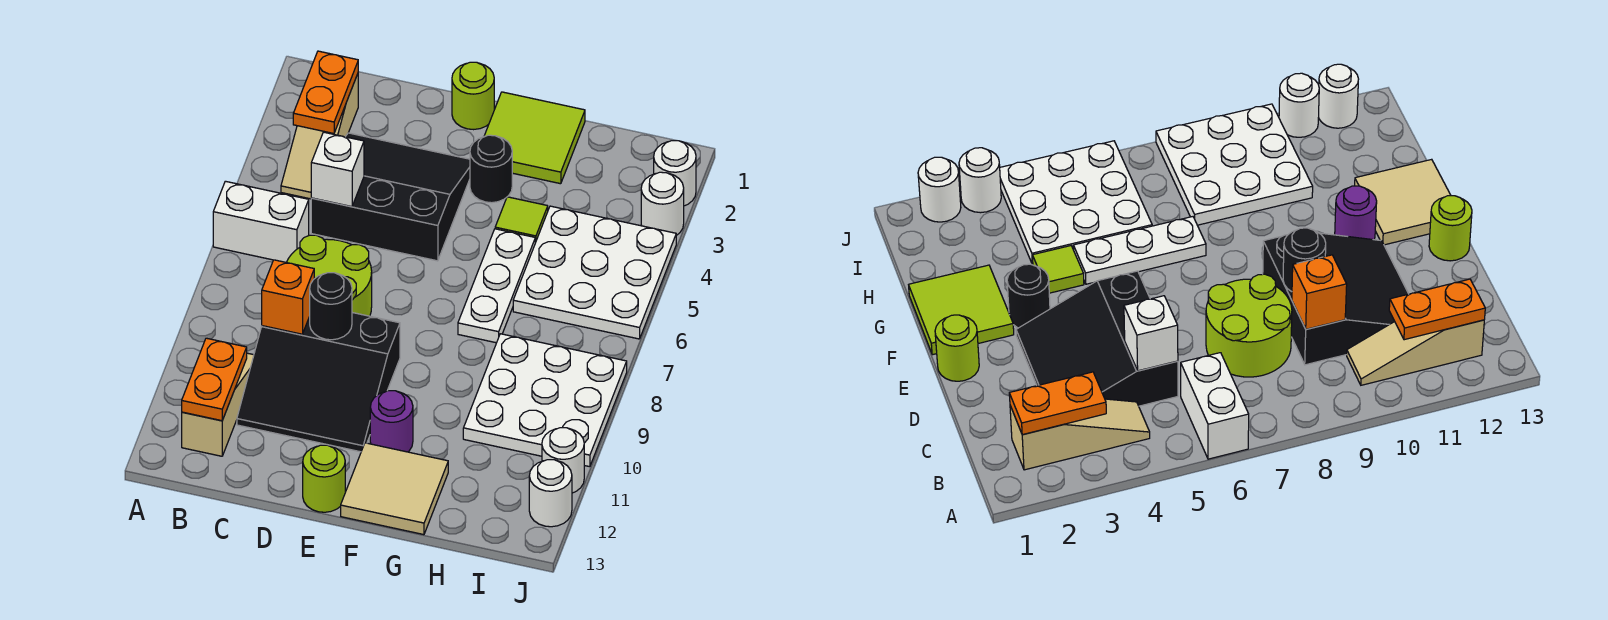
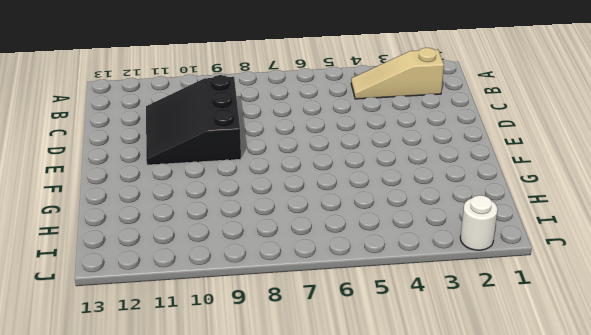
none -> white brick A6:B6 level 1
none -> tan slope B10:B12 level 1 top 12
none -> black slope C3:E5 level 1 top 5

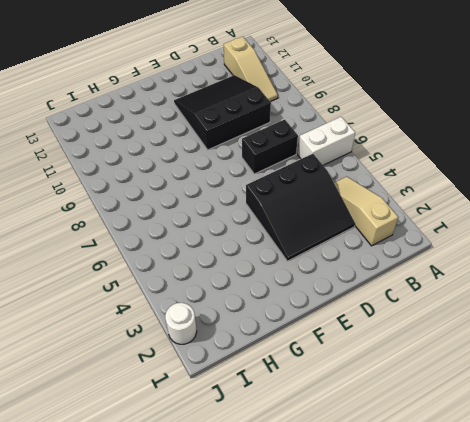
black brick C7:D7 level 1 -> lime round brick C7:D8 level 1
none -> lime round brick E1 level 1
none -> lime round brick E13 level 1
none -> lime tile F1:G2 level 1

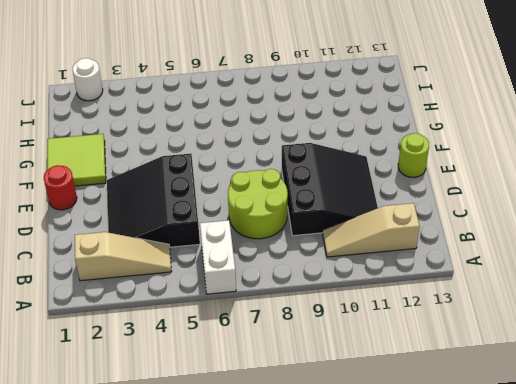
red round brick E1 level 1 -> lime round brick E1 level 1
none -> black round brick F3 level 1
none -> purple round brick F11 level 1
none -> tan tile F12:G13 level 1

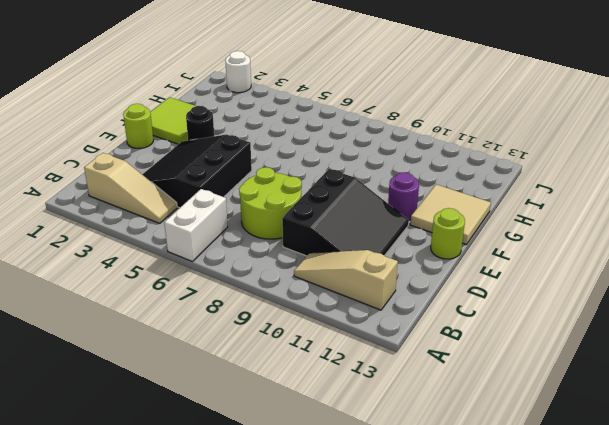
none -> lime tile G4 level 1
none -> white plate G5:G7 level 1
none -> white plate H4:J6 level 1

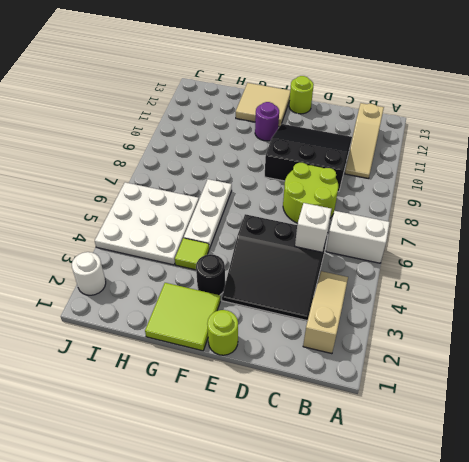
none -> white plate H8:J10 level 1
none -> white round brick J3 level 1
none -> white round brick J11 level 1

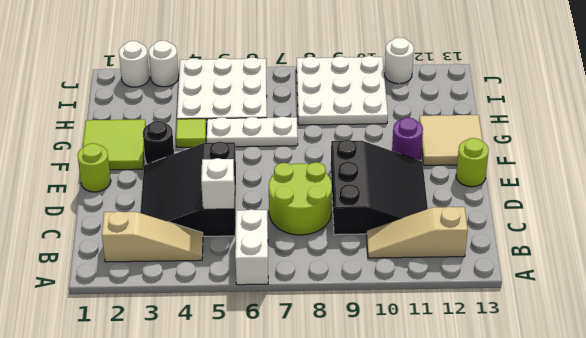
none -> white round brick J12 level 1
none -> orange plate B2:B3 level 2
none -> orange plate B11:B12 level 2

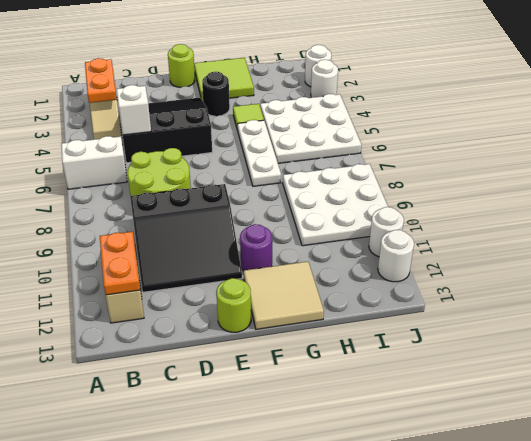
none -> orange brick C9 level 2
none -> black round brick D9 level 2

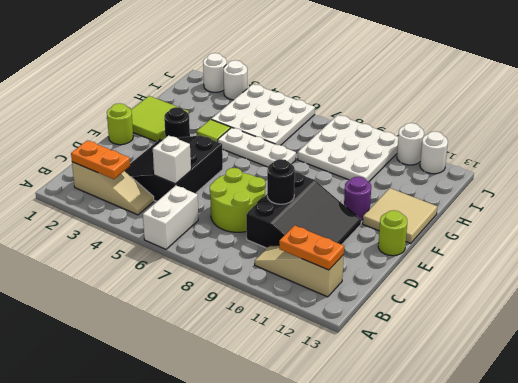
none -> orange brick C9 level 2

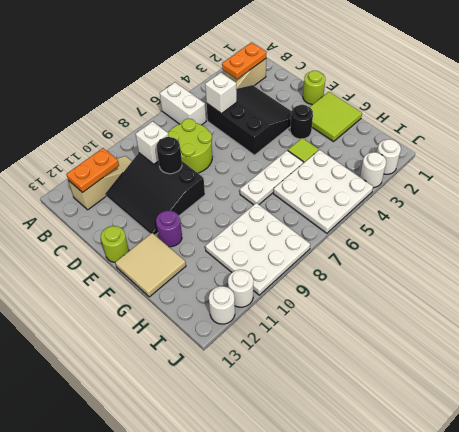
white brick C9 level 2 -> orange brick C9 level 2

